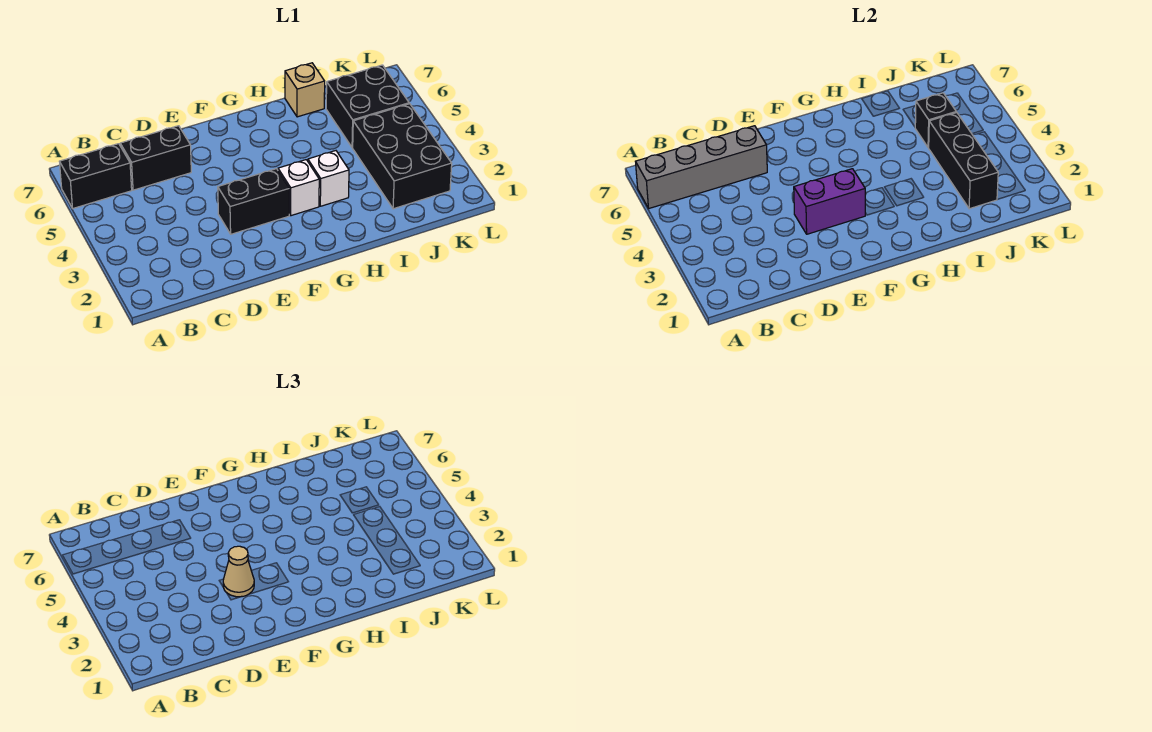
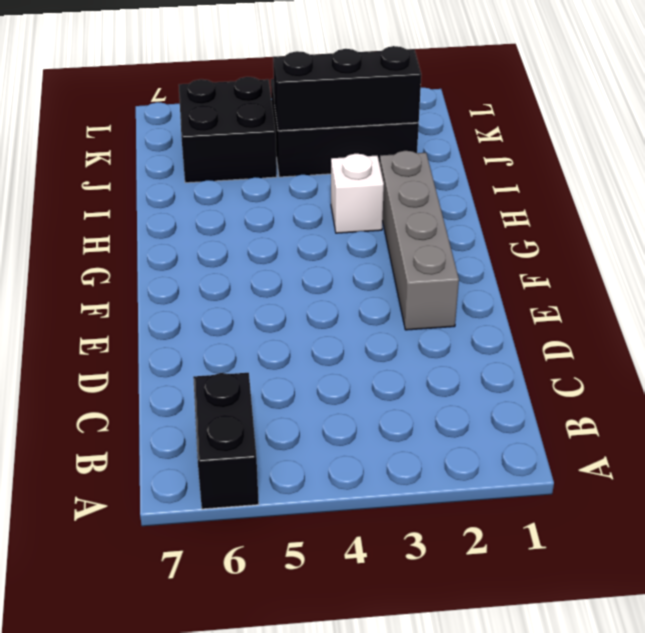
grey brick E2:H2 level 1 -> grey brick A6:D6 level 2
none -> black brick C6:D6 level 1
none -> black brick E3:F3 level 1
none -> white brick G3 level 1

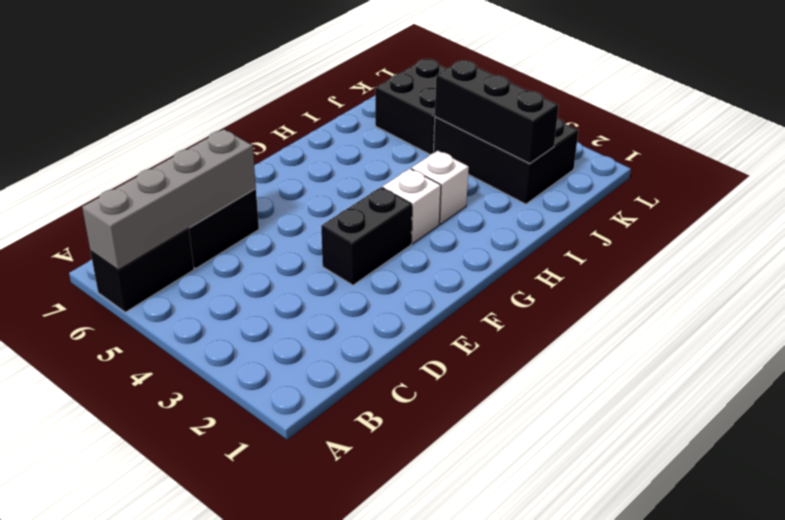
none -> tan brick I7 level 1
none -> purple brick E3:F3 level 2
none -> black brick J5 level 2

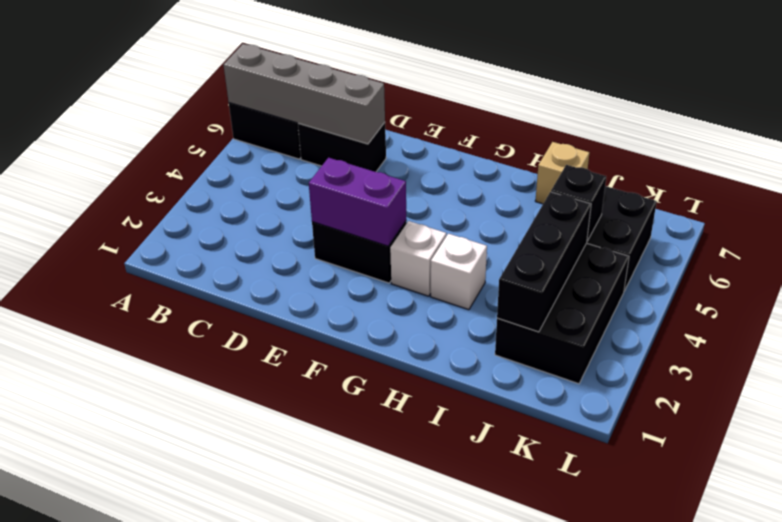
none -> tan cone E3 level 3

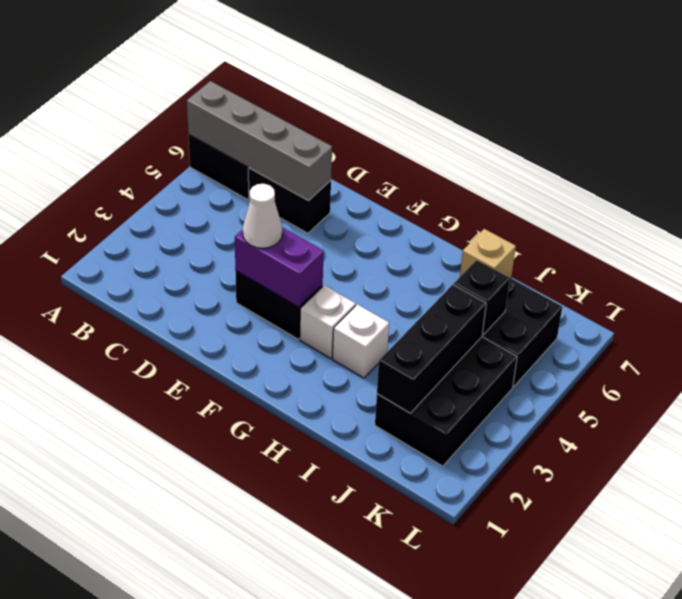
white cone E3 level 3 -> tan cone E3 level 3

